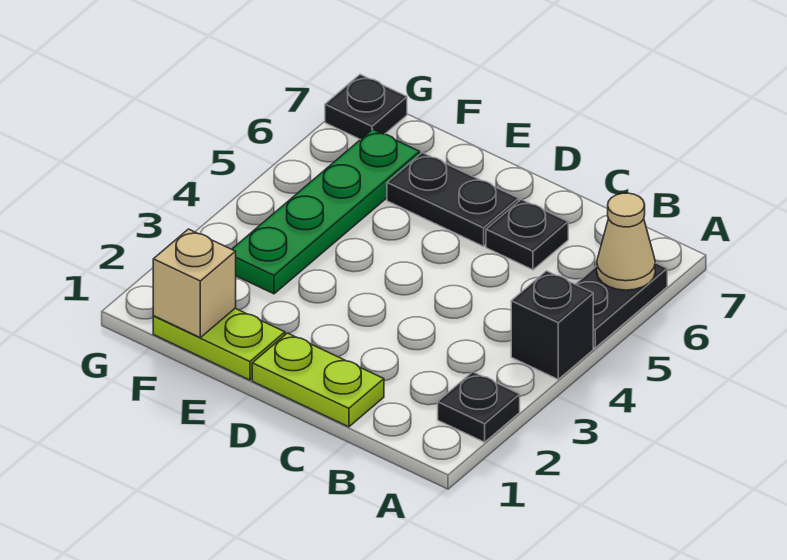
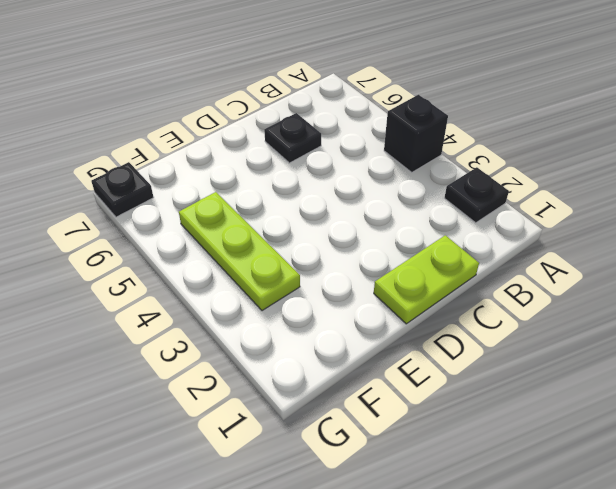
lime plate F3:F5 level 1 -> green plate F3:F6 level 1
none -> black plate A5:A6 level 1
none -> black plate D6:E6 level 1

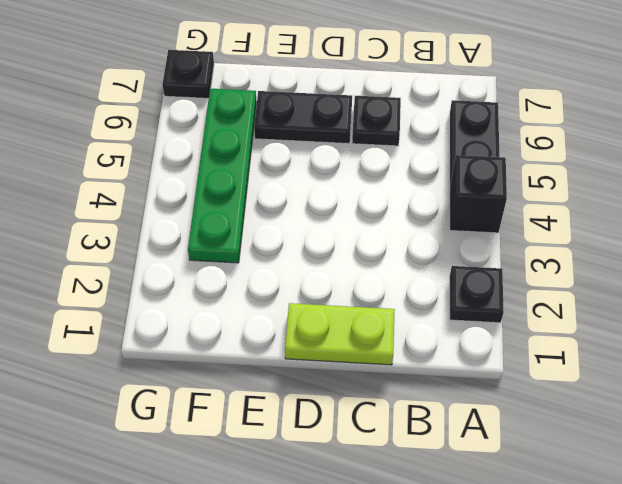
none -> lime plate E1:F1 level 1
none -> tan cone A6 level 2

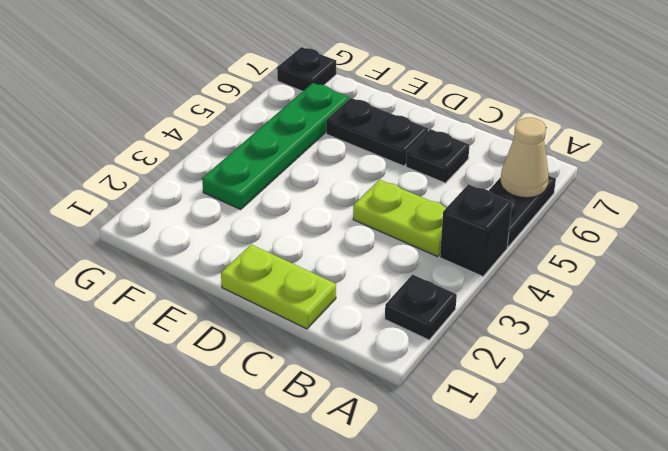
lime plate B4:C4 level 1 -> lime plate E1:F1 level 1
none -> tan brick F1 level 2

